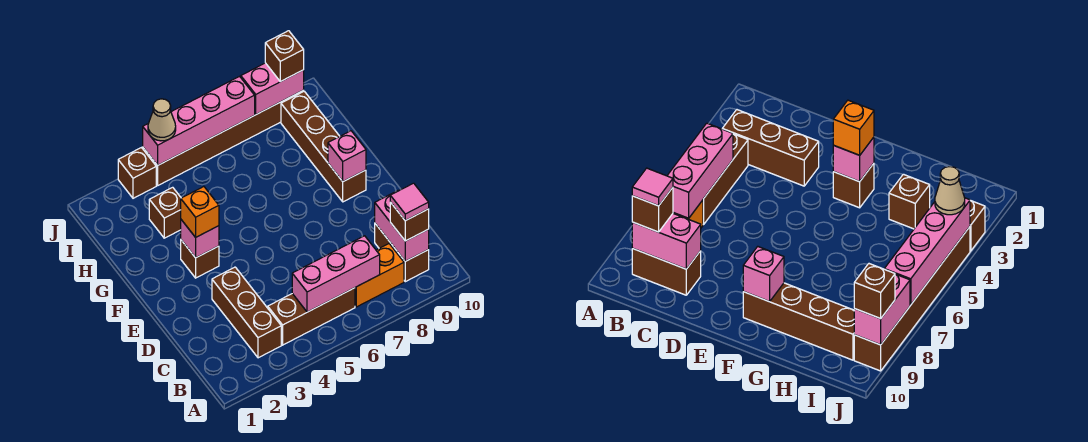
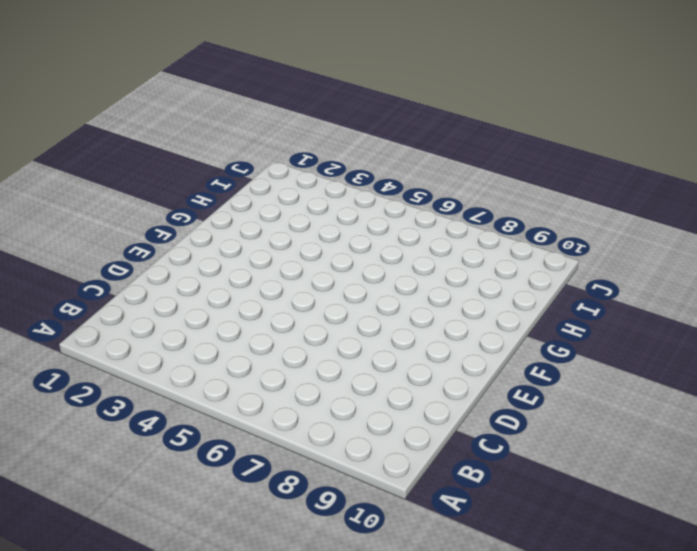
none -> brown brick B3:D3 level 1
none -> brown brick B4:B6 level 1
none -> orange brick B7:B8 level 1

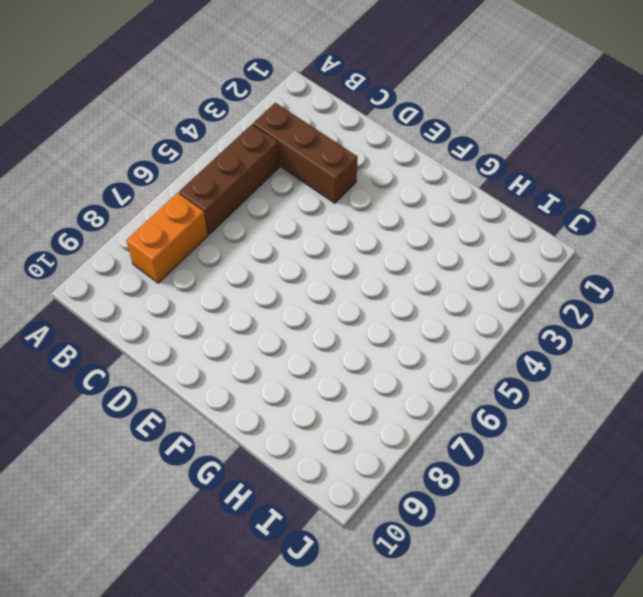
none -> brown brick B9:C9 level 1
none -> brown brick F3 level 1
none -> brown brick F9:I9 level 1

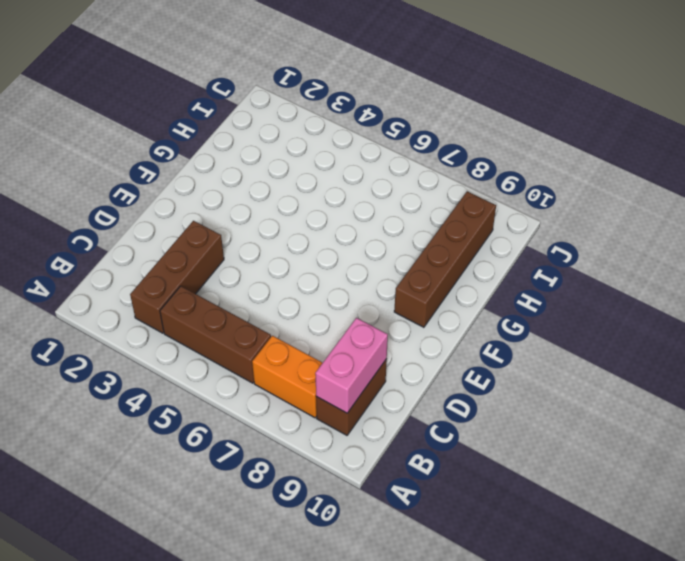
none -> brown brick F3 level 1
none -> brown brick H3 level 1
none -> brown brick J3 level 1

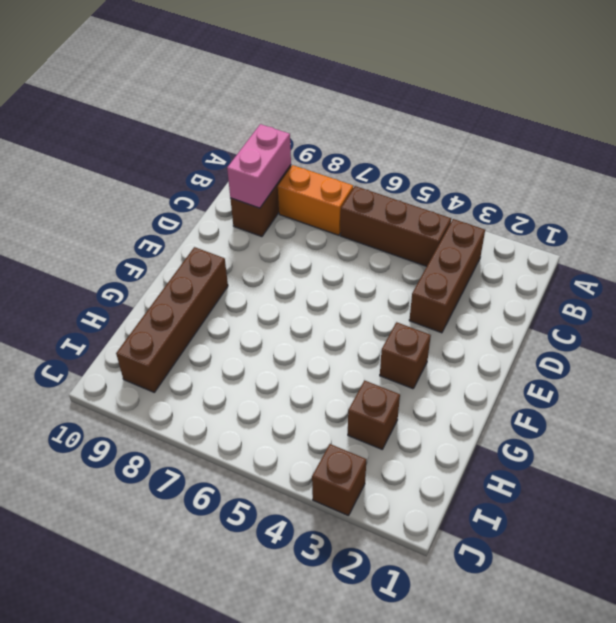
none -> brown brick J4:J9 level 1
none -> pink brick B5:B7 level 2
none -> pink brick F3 level 2

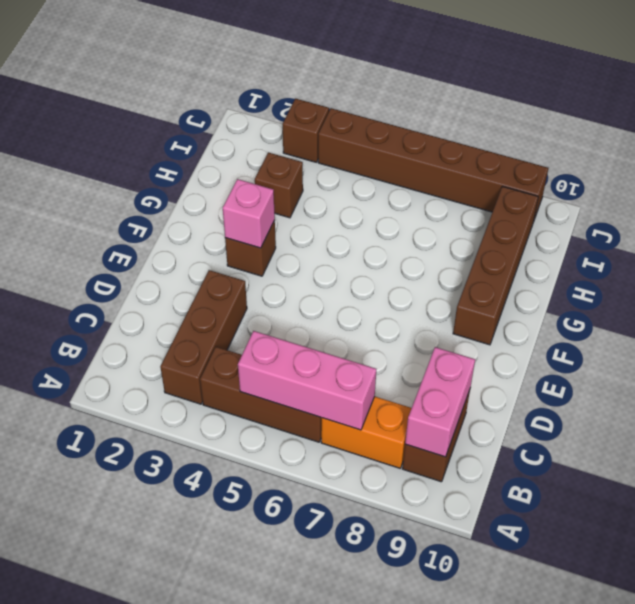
none -> pink brick F9 level 2
none -> pink brick J4:J7 level 2
none -> pink brick J8:J9 level 2

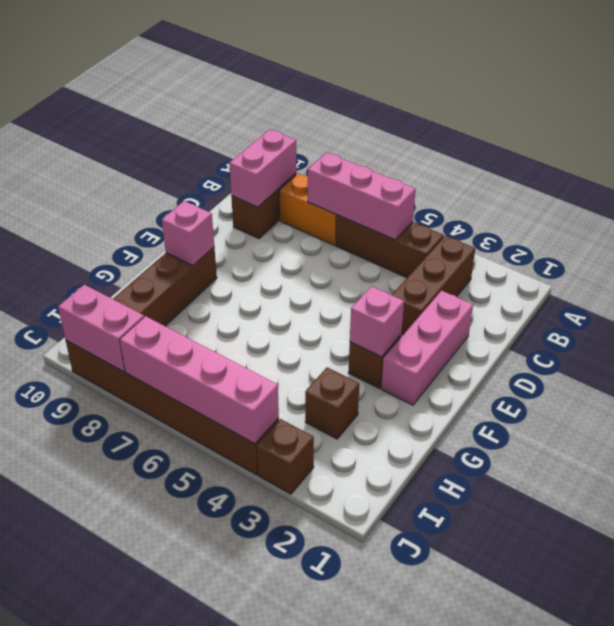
pink brick D2:F2 level 1 -> none
none -> brown brick B9 level 3
none -> orange brick F3 level 3
none -> tan cone J4 level 3

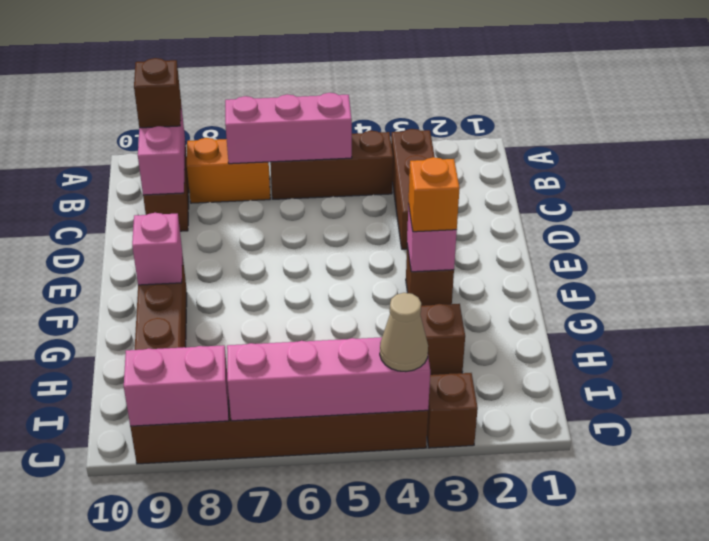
none -> brown brick J9 level 3
none -> pink tile B9 level 4

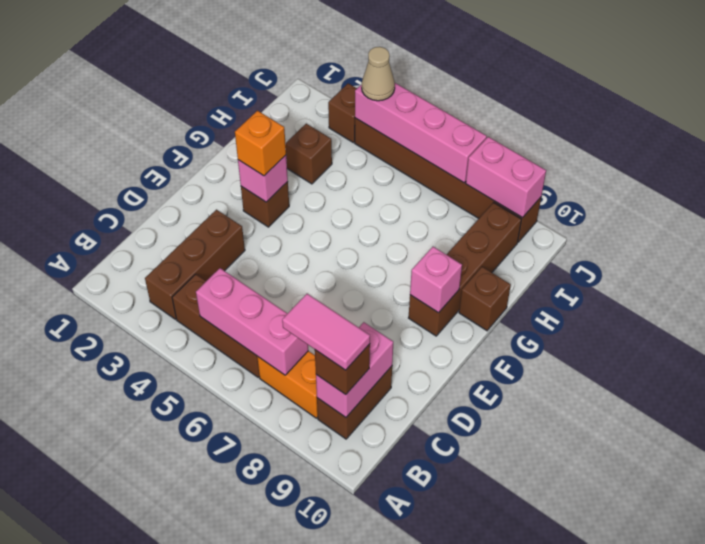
pink tile B8:B9 level 4 -> pink tile B9 level 4
brown brick G10 level 1 -> brown brick J9 level 3

